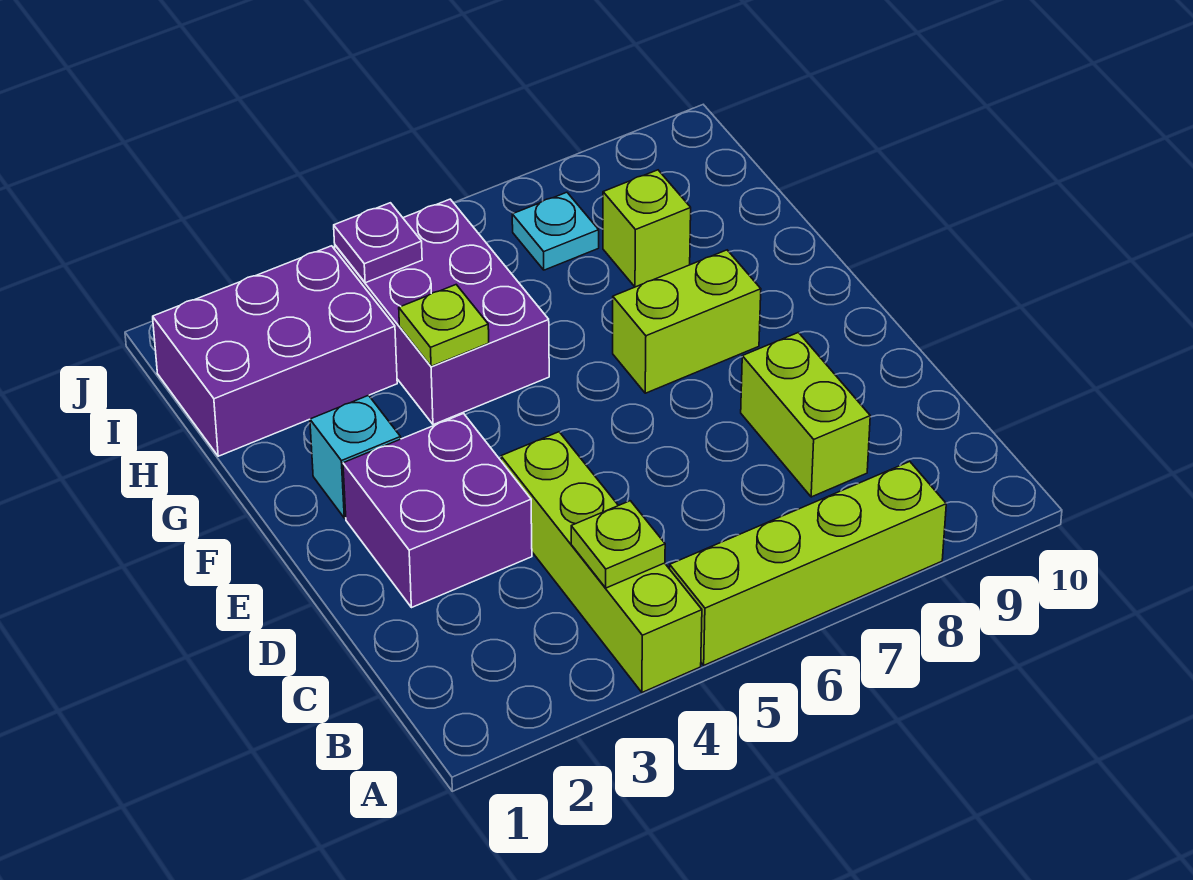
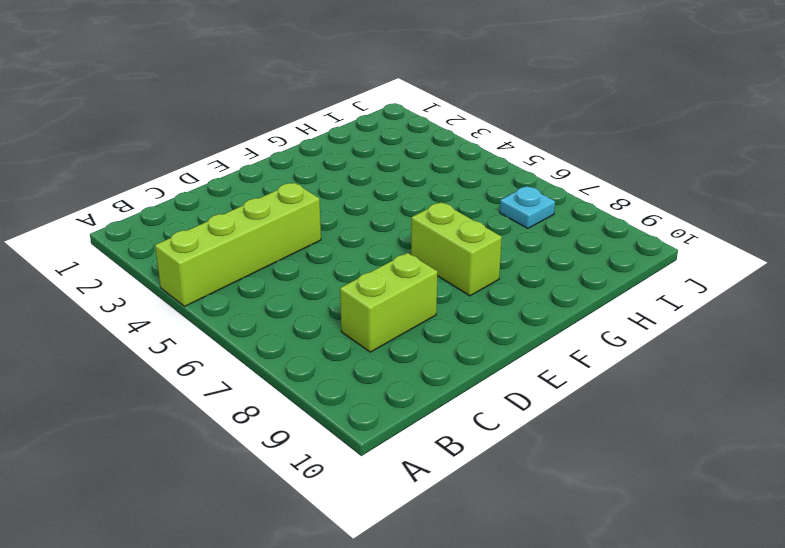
none -> lime brick A5:A8 level 1
none -> purple brick D2:E3 level 1
none -> cyan brick F2 level 1

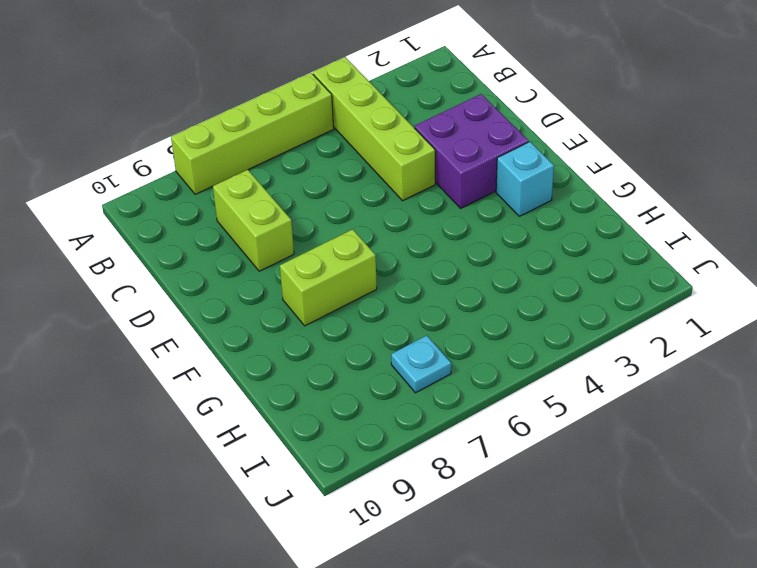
none -> purple brick G4:I5 level 1
none -> purple brick H1:I3 level 1
none -> lime brick H8 level 1

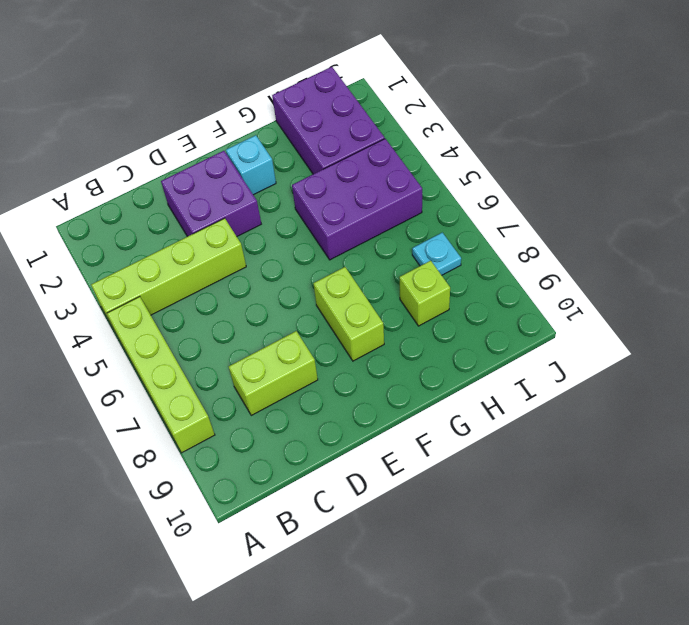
none -> lime plate B4 level 2
none -> lime plate G4 level 2
none -> purple plate I4 level 2

